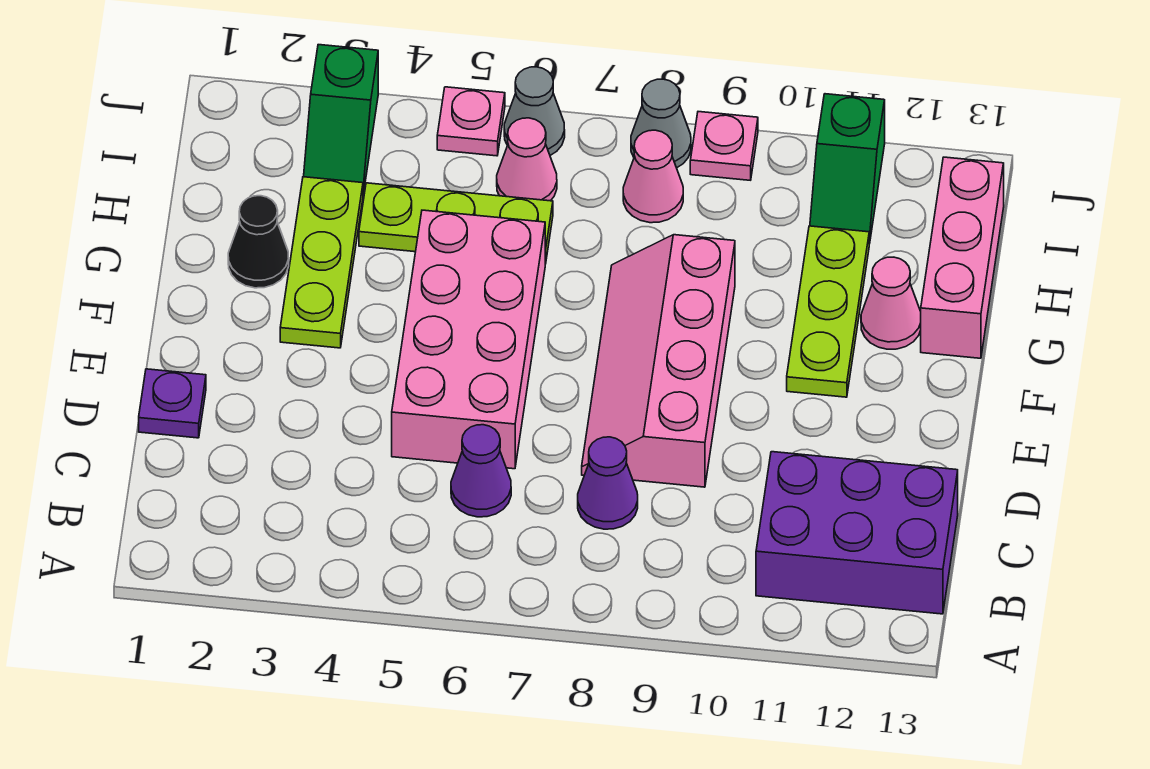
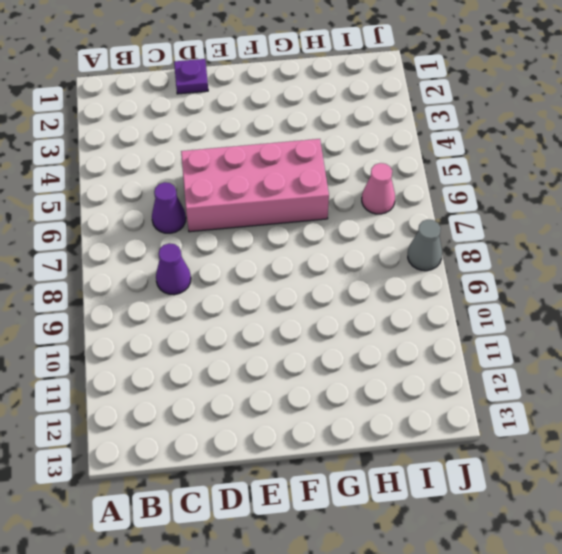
none -> purple brick B11:C13 level 1
none -> pink slope D8:G9 level 1 top 9
none -> lime plate F3:H3 level 1

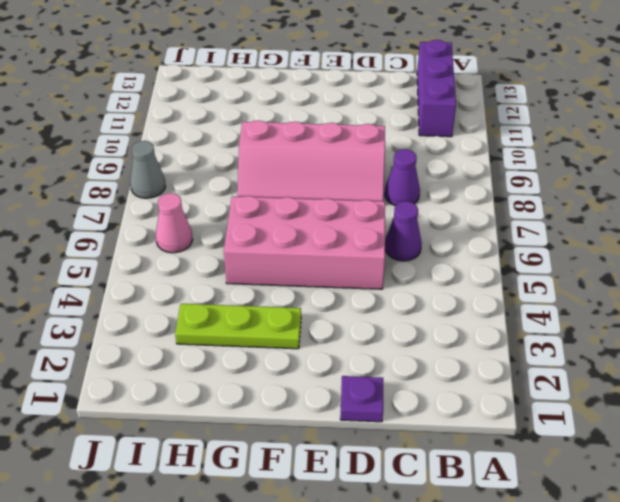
purple brick B11:B13 level 1 -> purple brick B11:C13 level 1
none -> lime plate F11:H11 level 1
none -> black cone G2 level 1
none -> pink cone G12 level 1

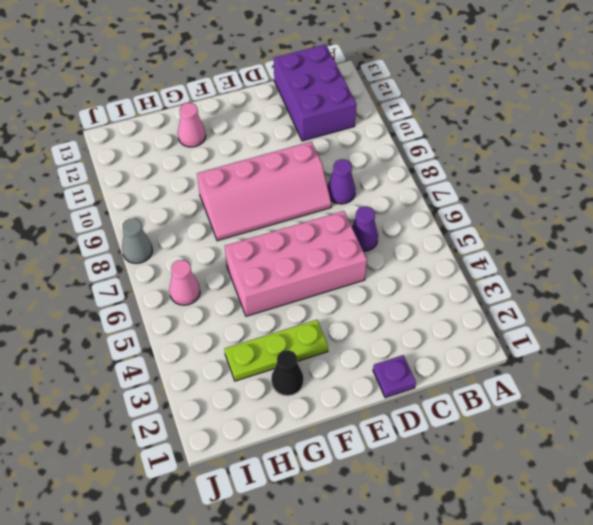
none -> lime plate F11:H11 level 1
none -> pink brick G13:I13 level 1
none -> lime plate H4:H6 level 1

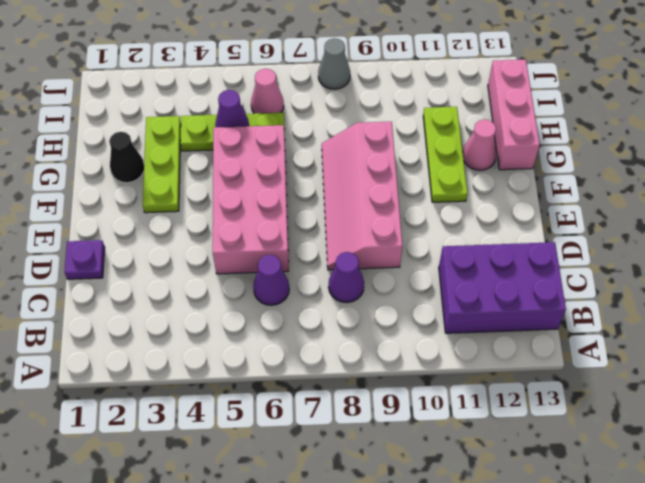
purple cone H5 level 2 -> none
none -> green slope I3:J3 level 1 top J
none -> pink cone I8 level 1
none -> green slope I11:J11 level 1 top J

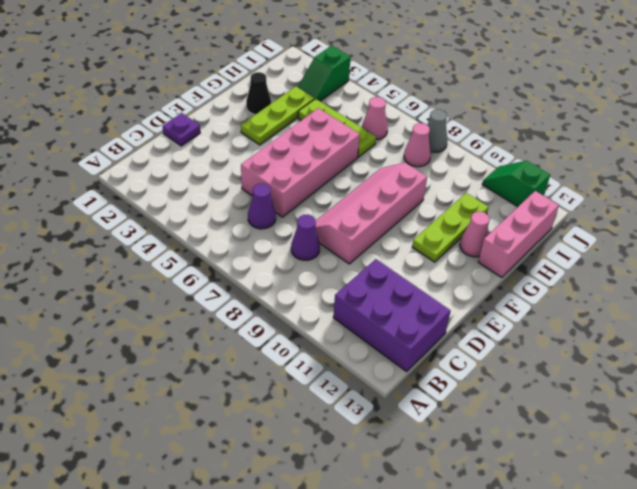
green slope J11:J12 level 1 top 12 -> green slope I11:J11 level 1 top J
none -> pink plate J5 level 1
none -> grey cone J6 level 1
none -> pink plate J9 level 1

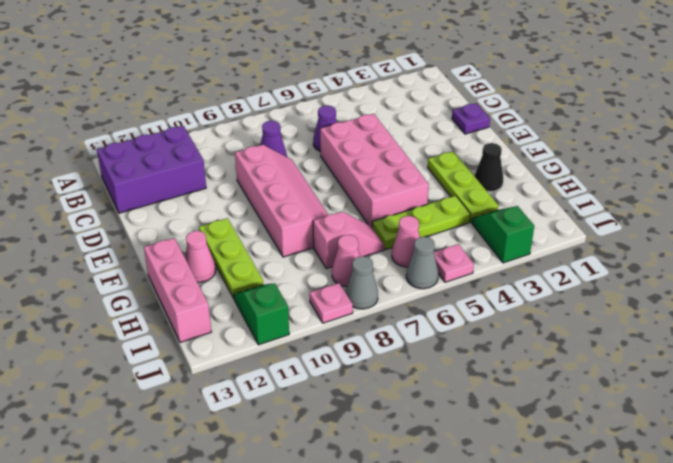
pink slope H7:H8 level 1 top 8 -> none

